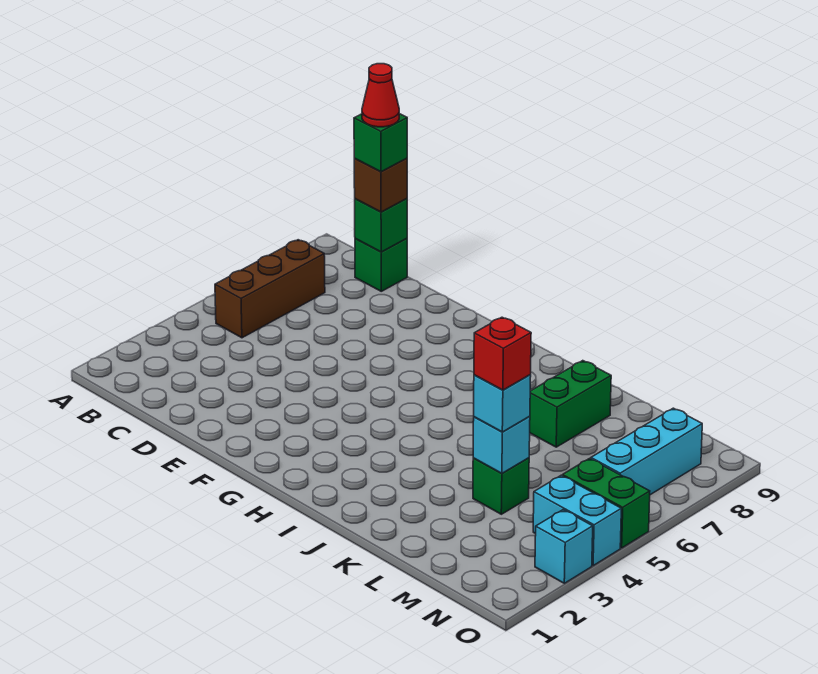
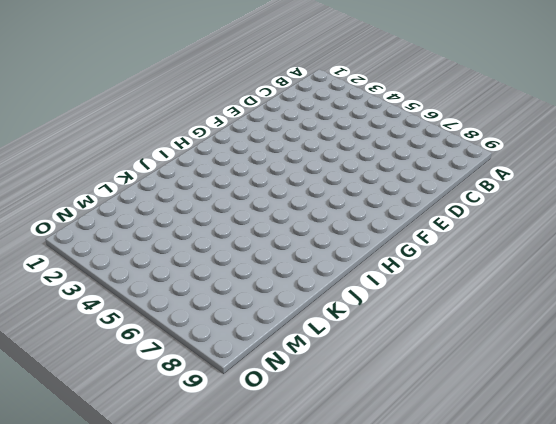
none -> brown brick B5:B7 level 1
none -> green brick C9 level 1
none -> green brick K7:K8 level 1

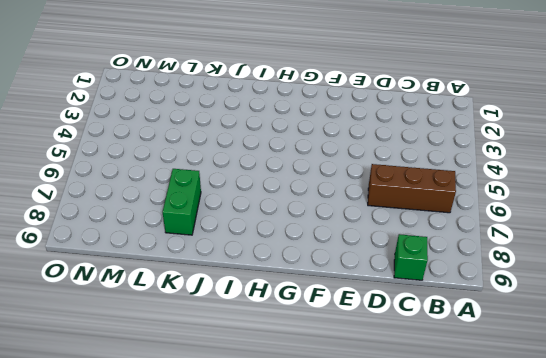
brown brick B6:D6 level 1 -> brown brick B5:B7 level 1
none -> green brick L4 level 1
none -> cyan brick N4:O4 level 1
none -> green brick N5:O5 level 1

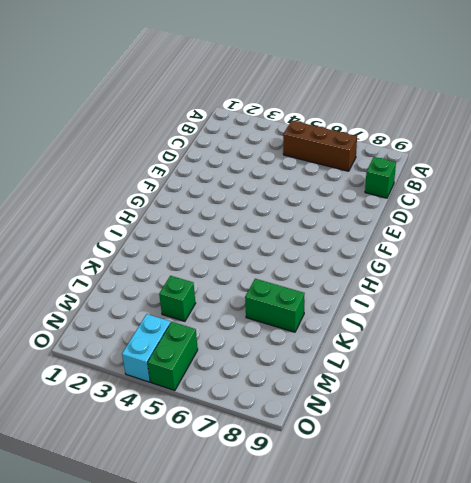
none -> cyan brick N6:N8 level 1
none -> cyan brick O3 level 1
none -> green brick C9 level 2

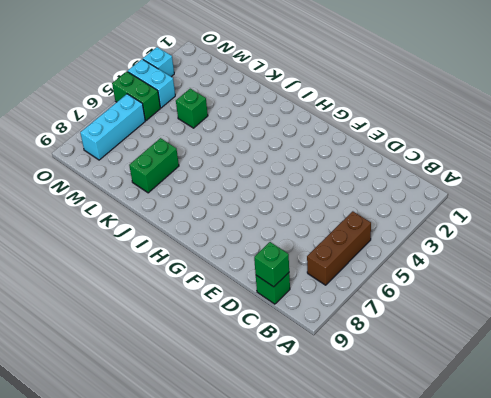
none -> cyan brick L4 level 2
none -> brown brick C9 level 3
none -> cyan brick L4 level 3

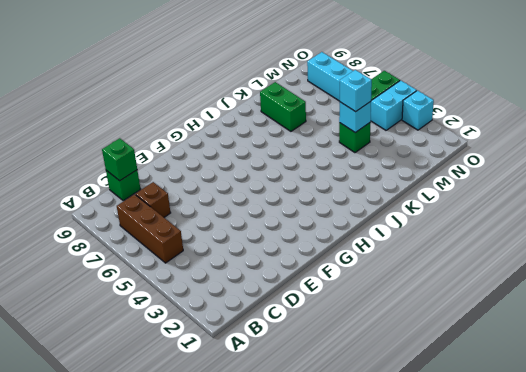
brown brick C7 level 1 -> brown brick C9 level 3
none -> green brick C9 level 4
none -> red brick L4 level 4
none -> red cone C9 level 5

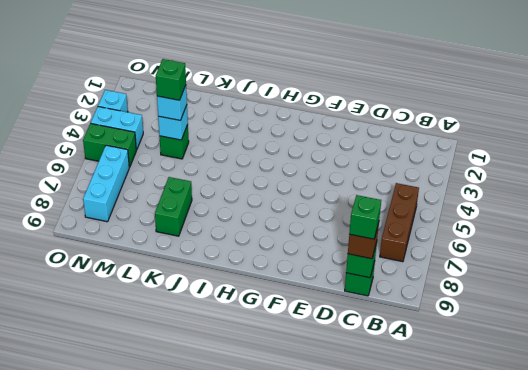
green brick L4 level 4 -> red brick L4 level 4
none -> red cone C9 level 5

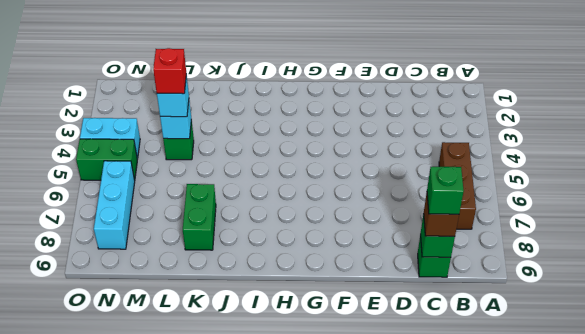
none -> cyan brick O3 level 1
none -> red cone C9 level 5

